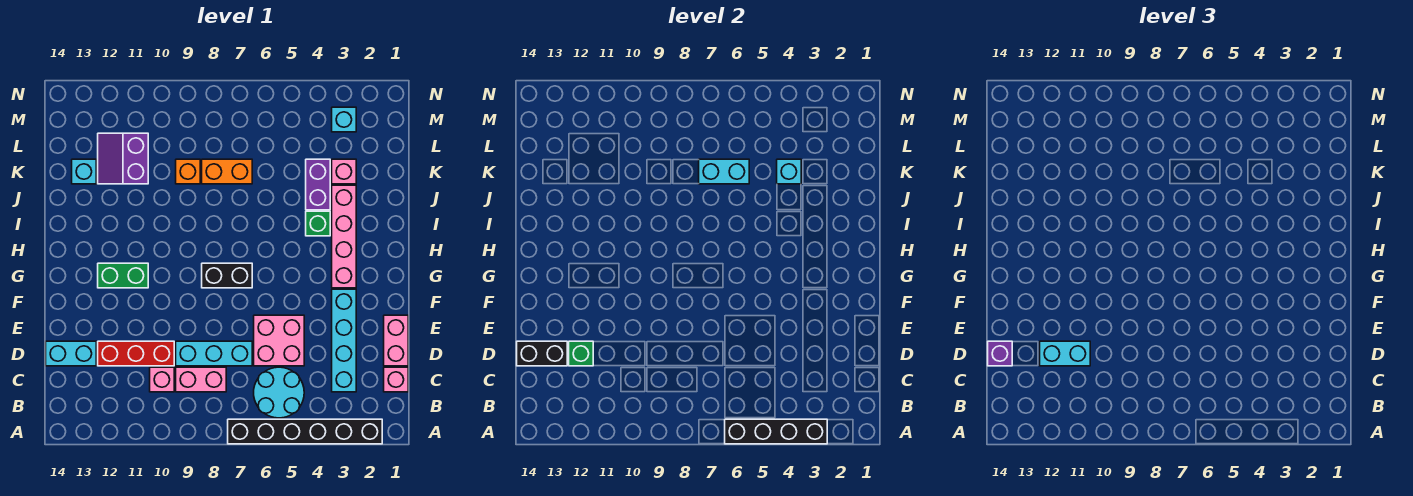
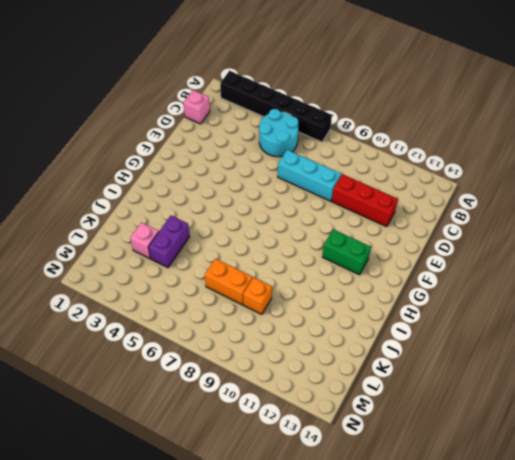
none -> cyan brick C3:F3 level 1
none -> pink brick C8:C9 level 1
none -> pink brick C10 level 1

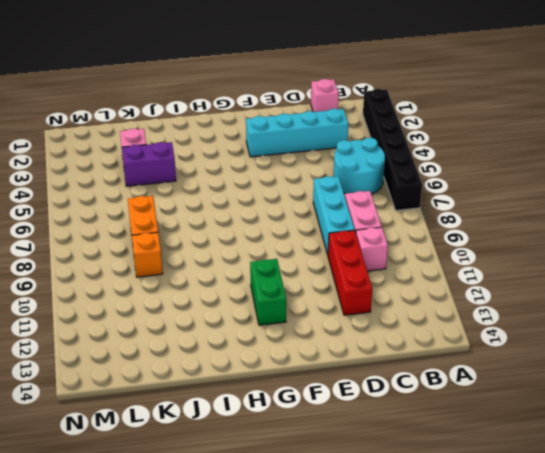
none -> pink brick D1:E1 level 1
none -> pink brick D5:E6 level 1
none -> cyan brick D13:D14 level 1

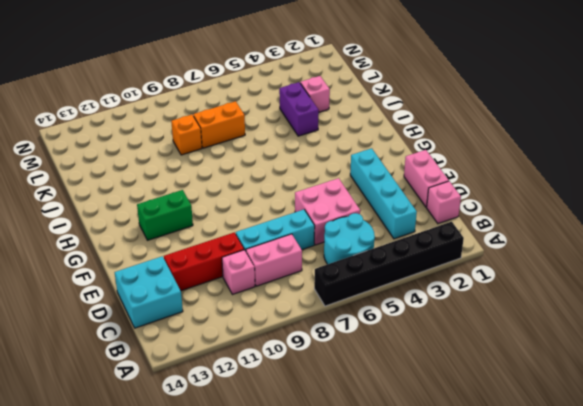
cyan brick C13:D14 level 1 -> cyan brick D13:D14 level 1
none -> pink brick G3:J3 level 1
none -> black brick G7:G8 level 1
none -> green brick I4 level 1

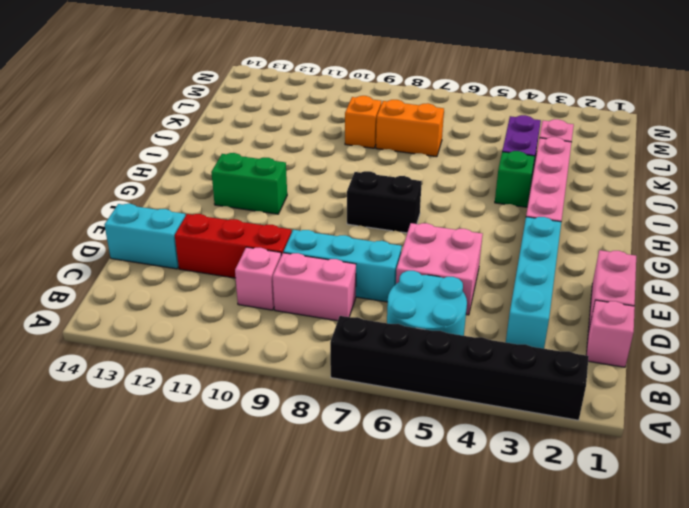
none -> purple slope K11:L12 level 1 top 11
none -> cyan brick K13 level 1
none -> cyan brick M3 level 1

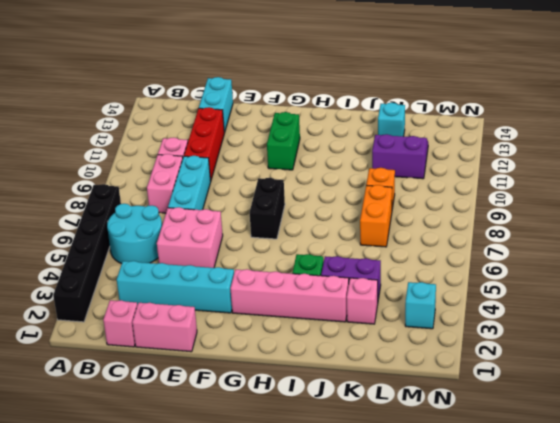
none -> black brick A3:A6 level 2
none -> green brick D12 level 2
none -> black brick D13:D14 level 2

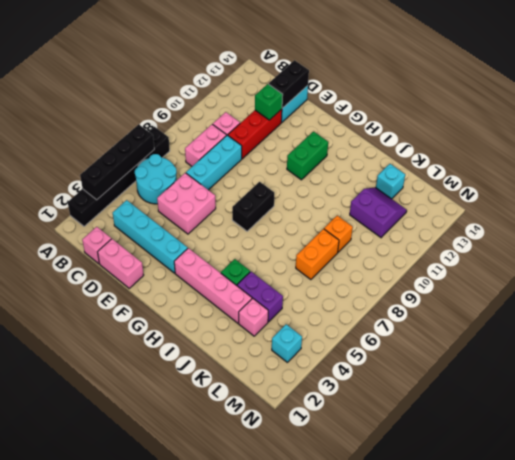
none -> cyan brick K4 level 2
none -> cyan brick K6:K7 level 2
none -> cyan brick D11:D12 level 3

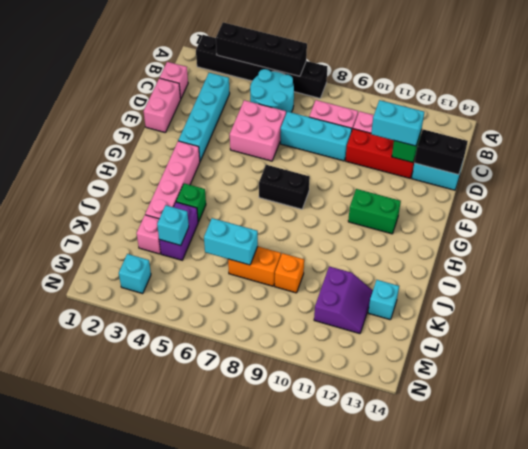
none -> purple brick D14 level 3

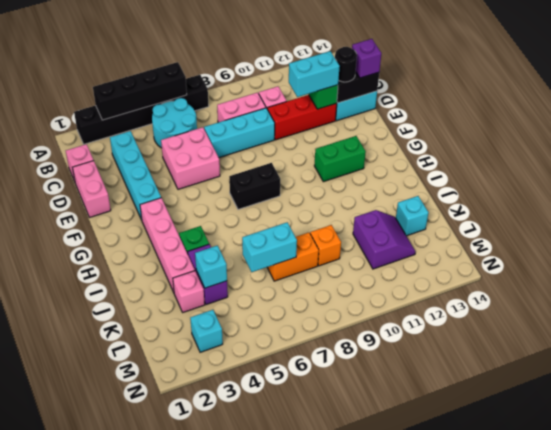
black round brick D13 level 3 -> none

